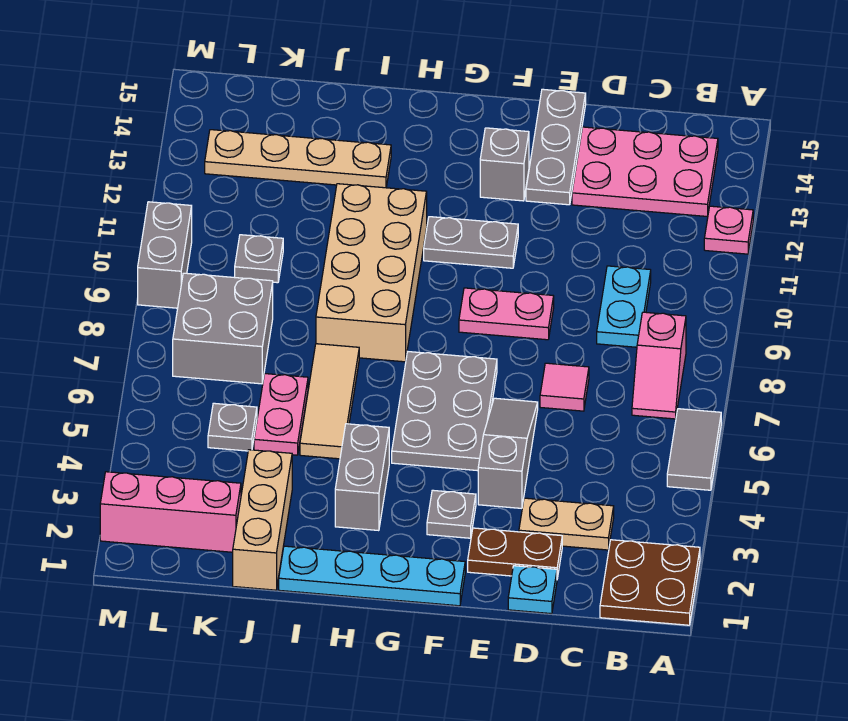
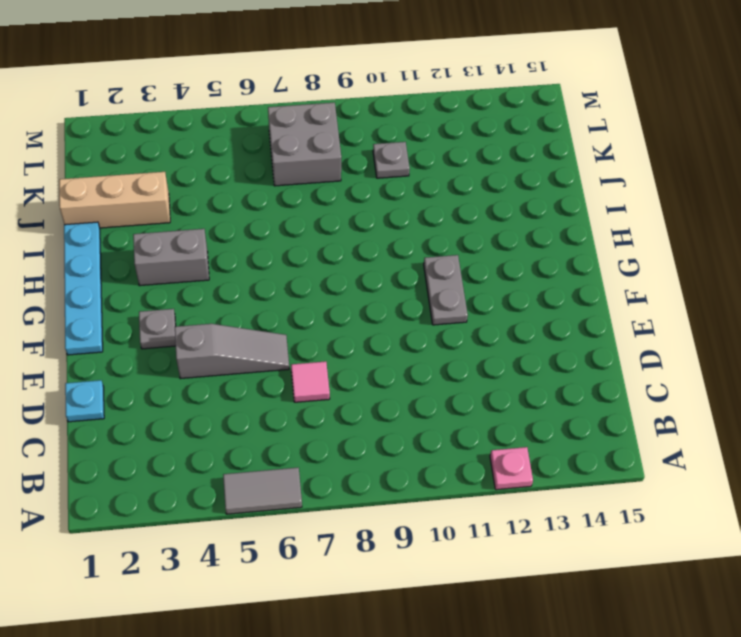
none -> brown plate A1:B2 level 1
none -> pink slope B7:B8 level 1 top 8
none -> pink plate B13:D14 level 1

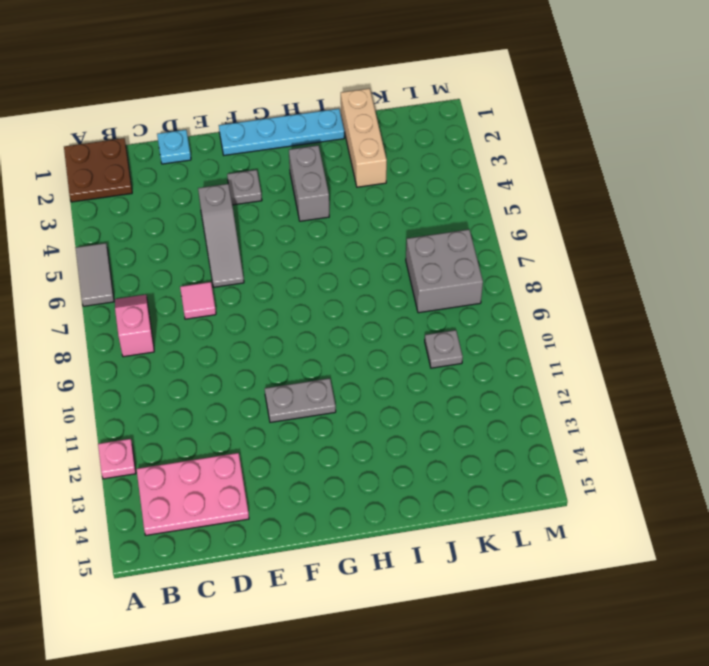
none -> tan plate C3:D3 level 1
none -> cyan plate C9:C10 level 1
none -> brown plate D2:E2 level 1

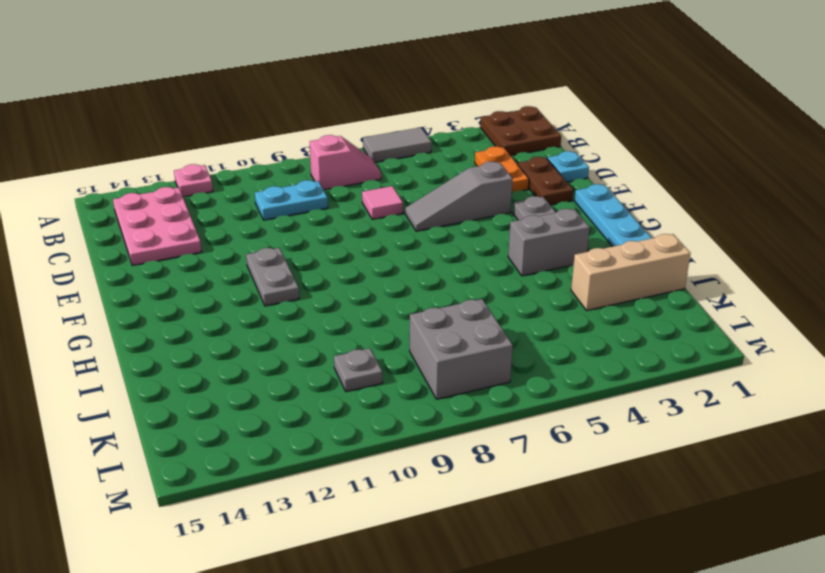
orange plate C3:D3 level 1 -> tan plate C3:D3 level 1
none -> pink plate E9:F9 level 1
none -> grey plate E13:E15 level 1
none -> grey plate F5:G7 level 1

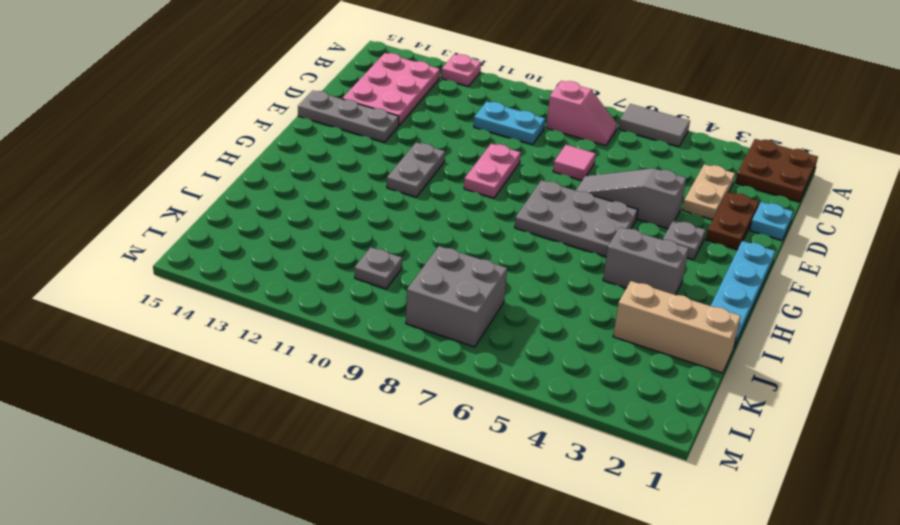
none -> grey brick F13 level 1
none -> tan brick H8:I11 level 1
none -> tan tile I5:I7 level 1

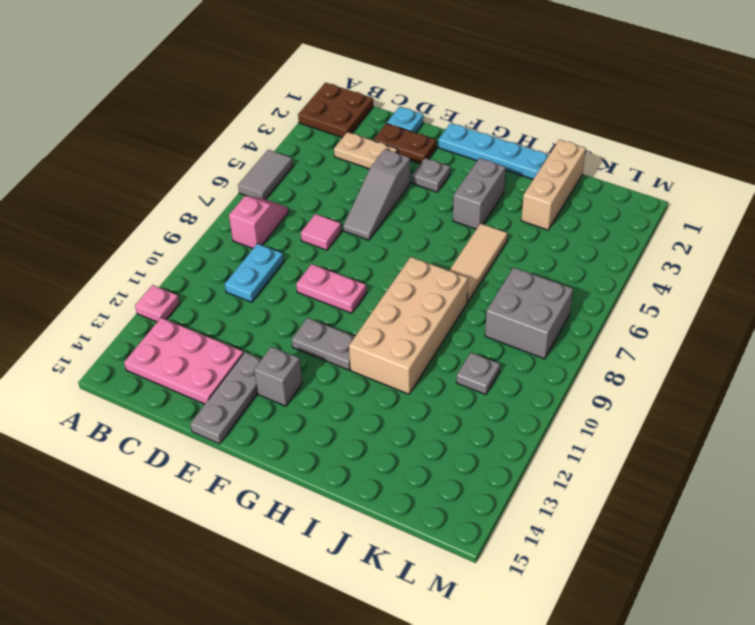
none -> grey plate F5:G7 level 1
none -> tan plate I13:L13 level 1
none -> pink plate J5:J6 level 1

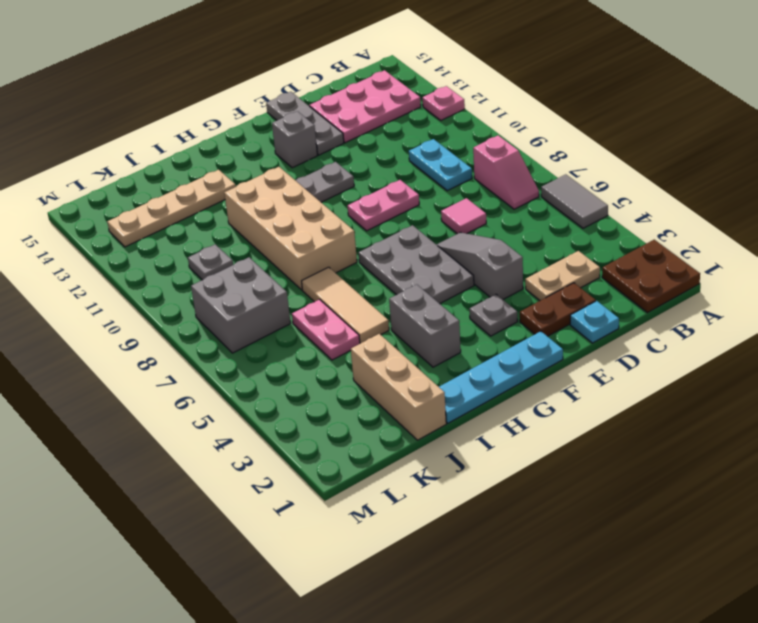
none -> pink brick K2:M2 level 1
none -> grey plate K5 level 1
none -> grey brick M9:M10 level 1

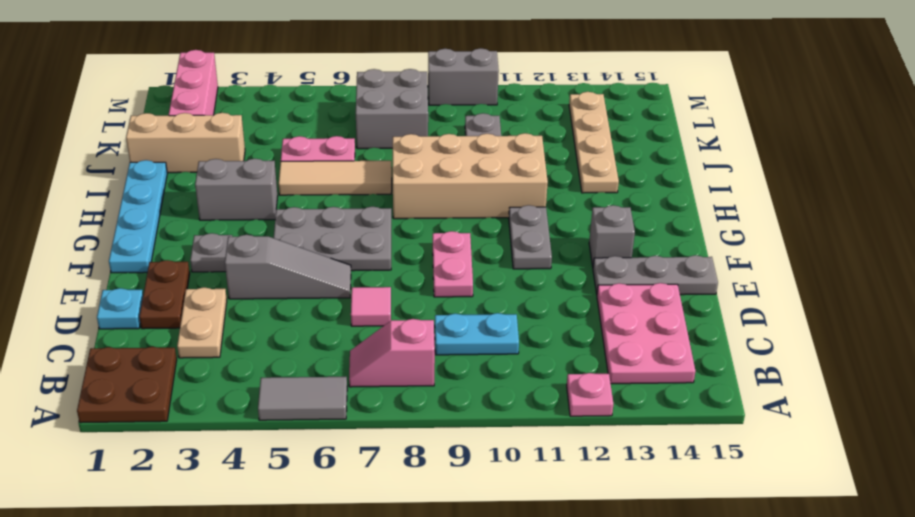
none -> grey plate K5 level 1

